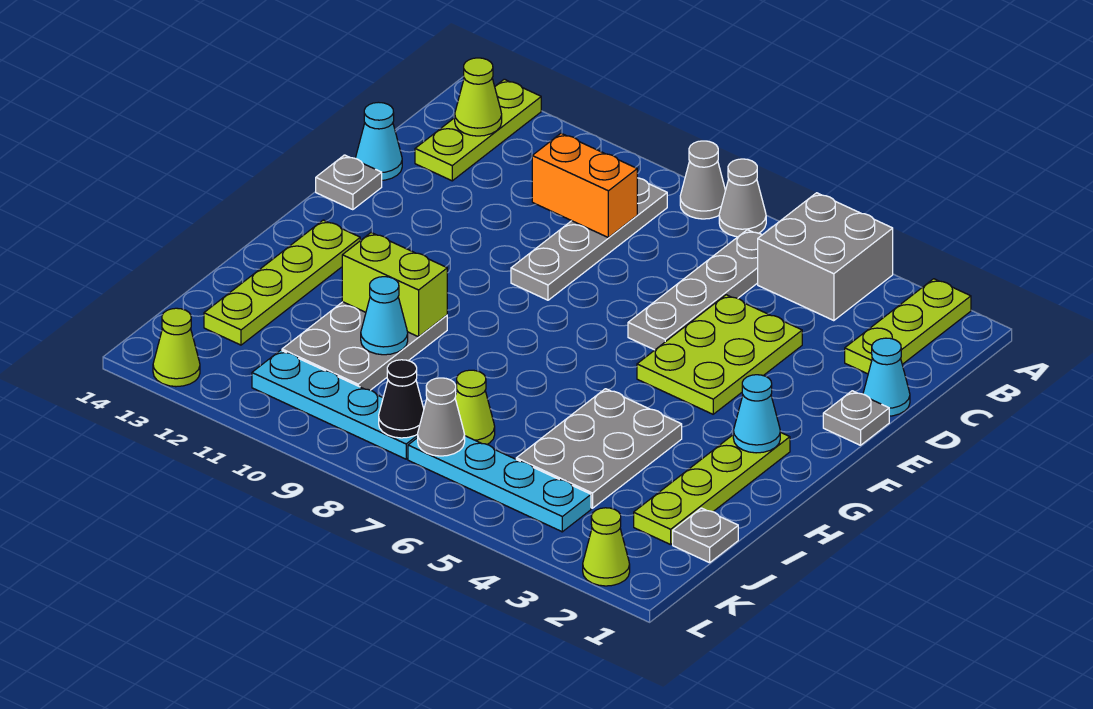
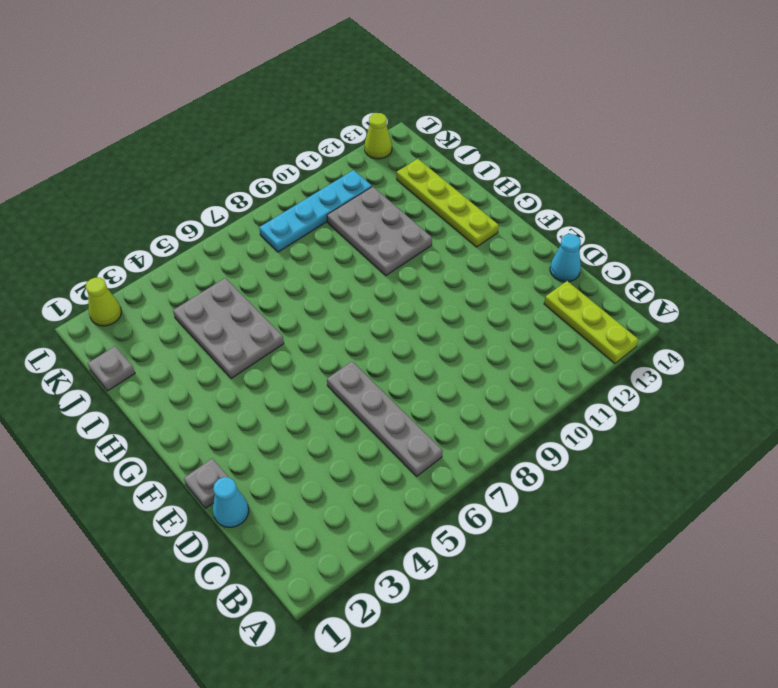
none -> lime plate A2:C2 level 1
none -> grey brick A4:B5 level 1
none -> grey cone A7 level 1

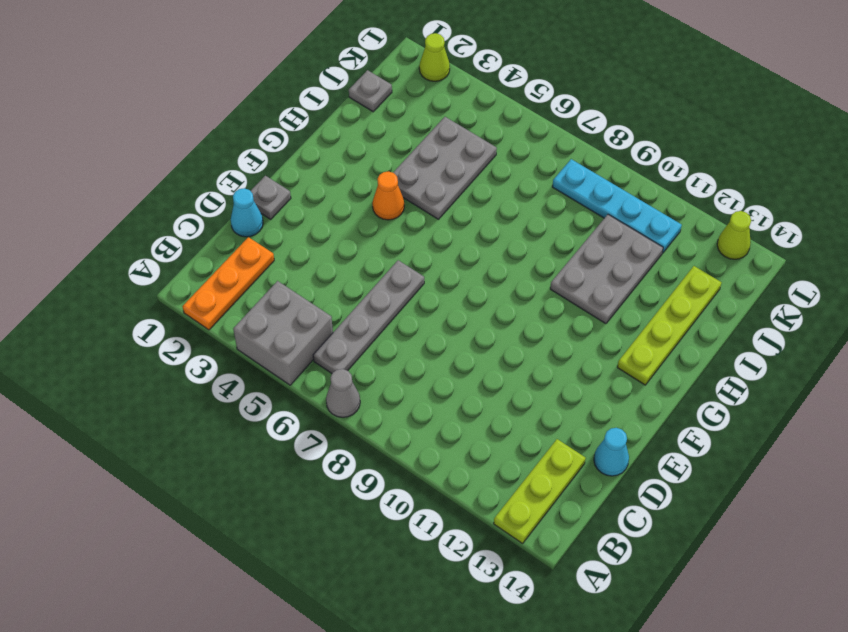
orange plate A2:C2 level 1 -> lime plate A2:C2 level 1
orange cone G4 level 1 -> none
none -> grey cone A8 level 1
none -> grey plate B9:E9 level 1
none -> lime plate D4:F5 level 1

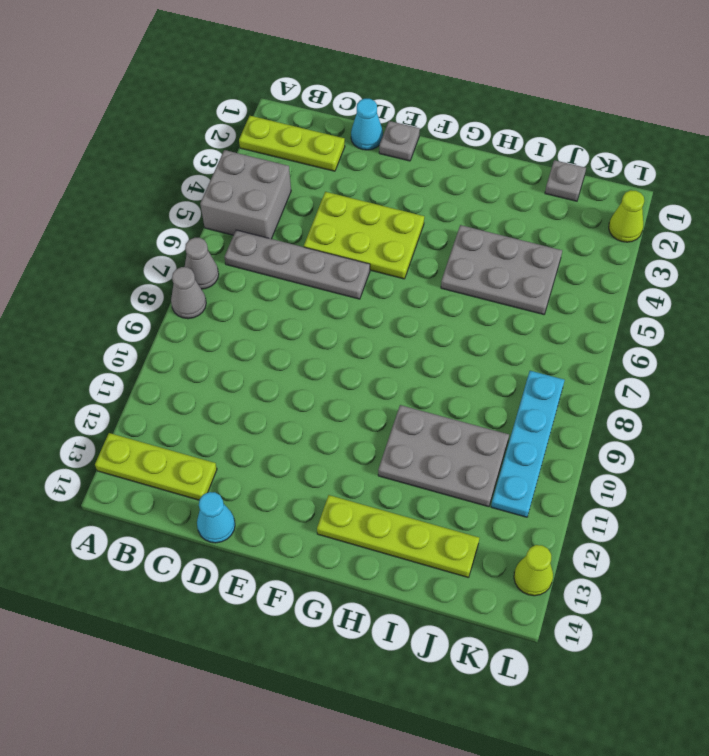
none -> grey plate B9:E9 level 1
none -> grey plate E14 level 1
none -> lime plate G2:J2 level 1

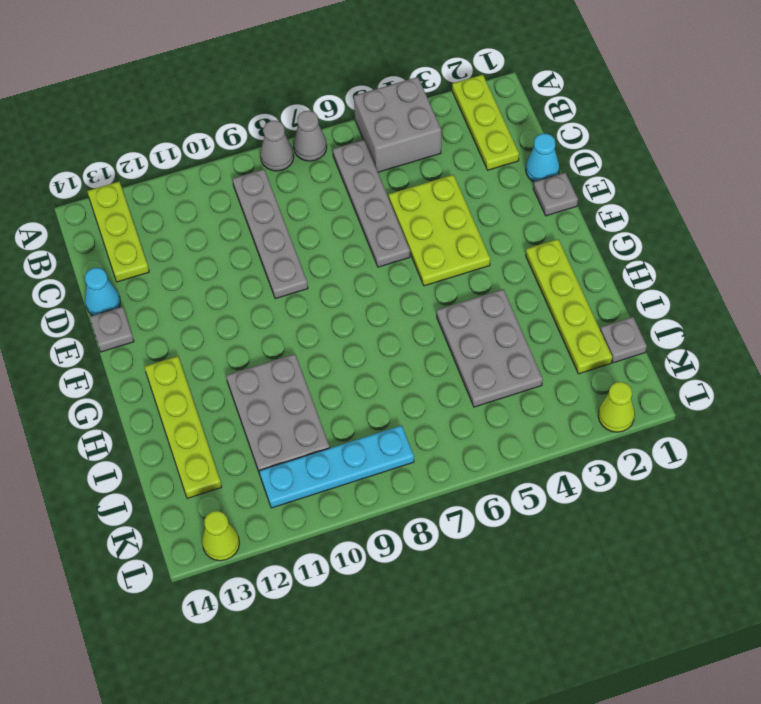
none -> lime cone J7 level 1
none -> cyan plate K4:K7 level 1
none -> lime cone B13 level 2

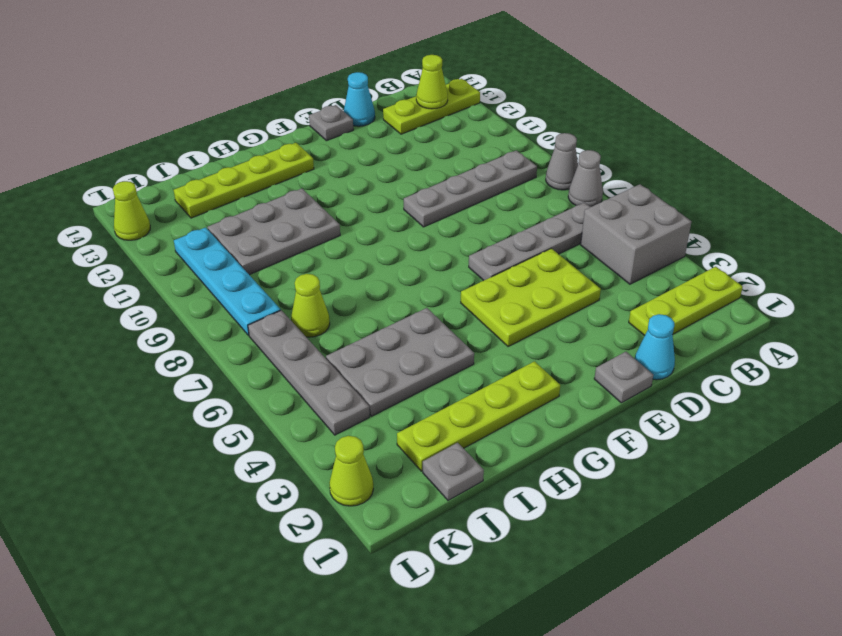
grey plate K4:K7 level 1 -> cyan plate K4:K7 level 1
none -> orange brick C9:C10 level 2
none -> cyan cone G2 level 2
none -> lime brick H10:H11 level 2

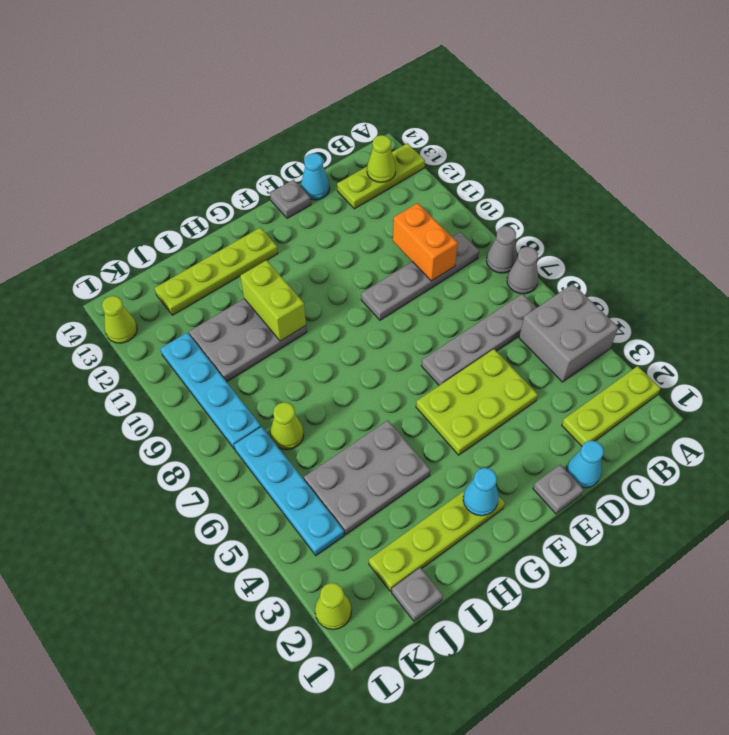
none -> cyan cone I10 level 2
none -> grey cone K7 level 2
none -> black cone K8 level 2

